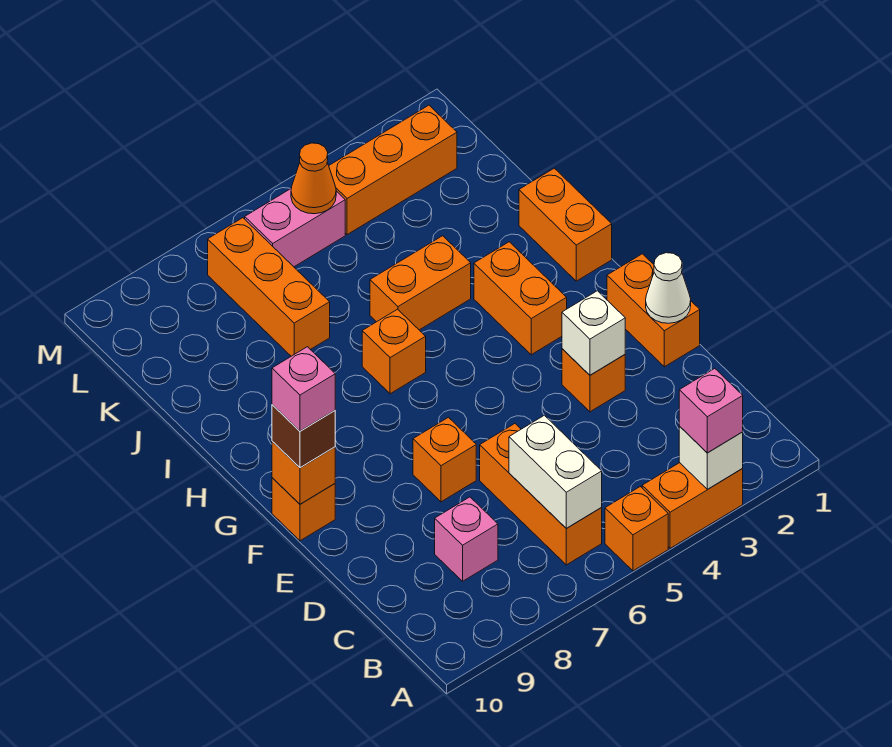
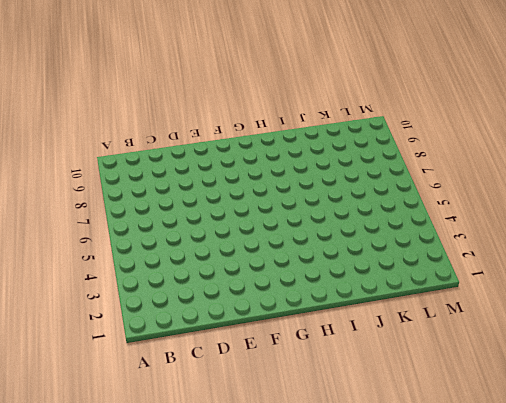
none -> orange brick A3:A4 level 1
none -> orange brick A5 level 1
none -> orange brick B6:D6 level 1

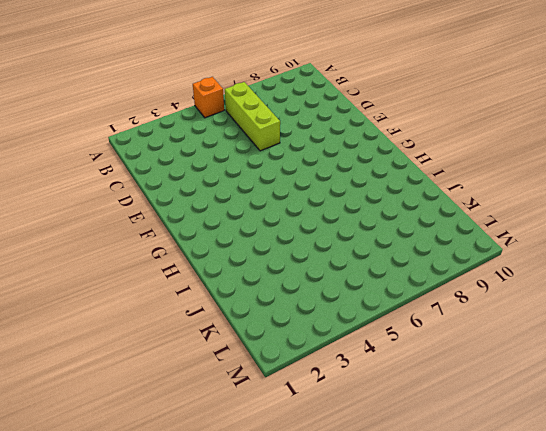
lime brick B6:D6 level 1 -> orange brick B6:D6 level 1
none -> orange brick A3:A4 level 1
none -> pink brick C8 level 1
none -> orange brick E1:F1 level 1

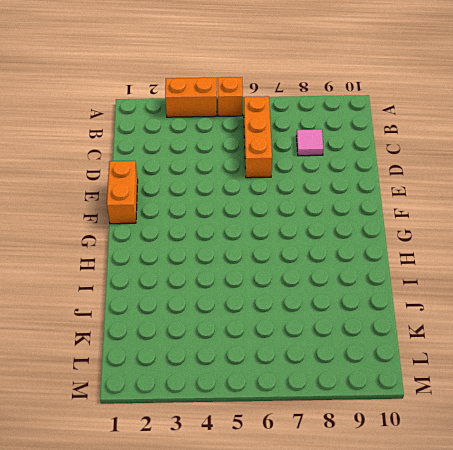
pink tile C8 level 1 -> pink brick C8 level 1
none -> orange brick E3 level 1
none -> orange brick E7 level 1
none -> orange brick F10 level 1

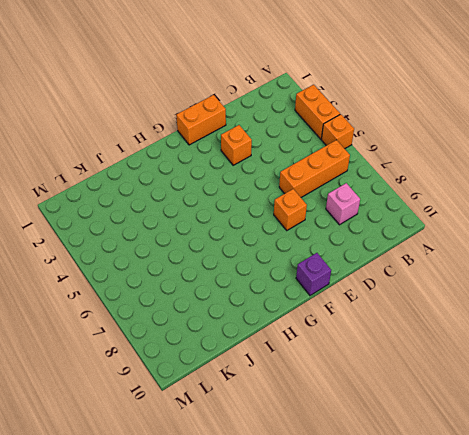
purple brick F10 level 1 -> orange brick F10 level 1
none -> orange brick G3:H3 level 1
none -> orange brick H1:I1 level 1
none -> orange brick H6 level 1

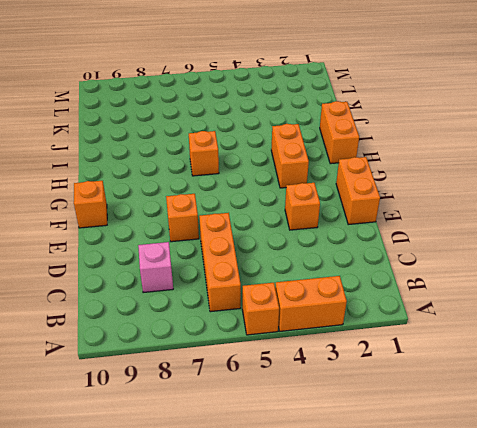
none -> orange brick I4:I5 level 1
none -> orange brick J7:L7 level 1
none -> orange brick L2:L4 level 1

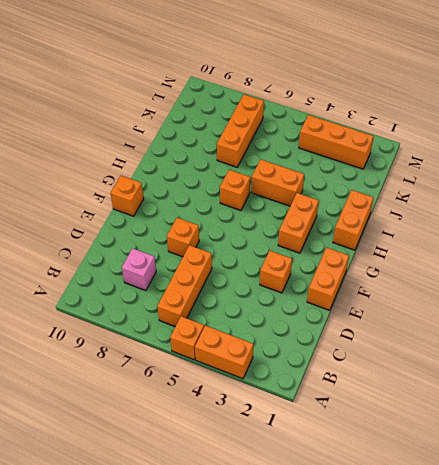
none -> pink brick L5:L6 level 1
none -> white brick A3 level 2
none -> white brick B6:C6 level 2

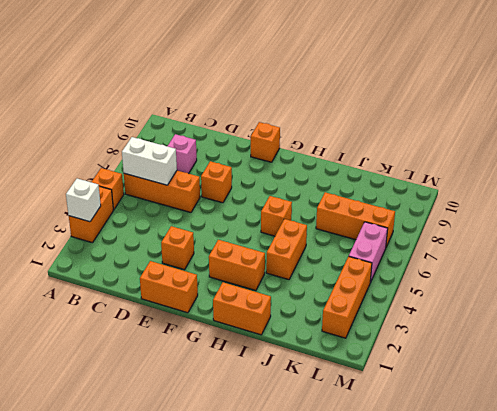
none -> white cone E1 level 2
none -> white brick E3 level 2
none -> orange brick F10 level 2

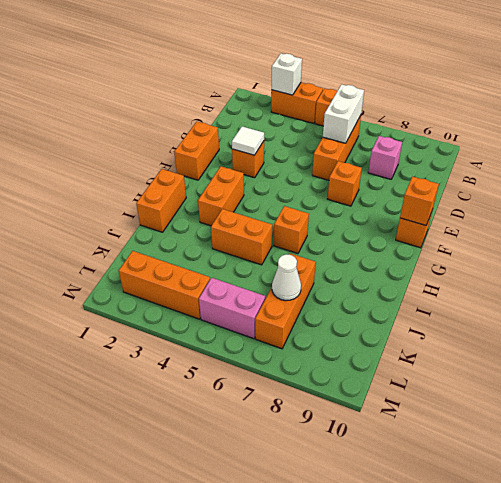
white tile E3 level 2 -> white brick E3 level 2
white cone K7 level 2 -> white cone E1 level 2
none -> orange cone L5 level 2
none -> pink brick A3 level 3
none -> brown brick F10 level 3

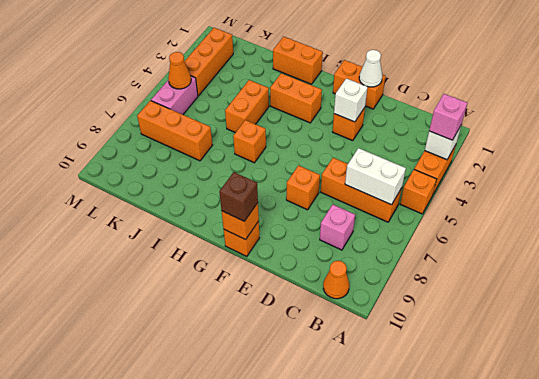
orange cone B10 level 1 -> none
none -> pink brick F10 level 4

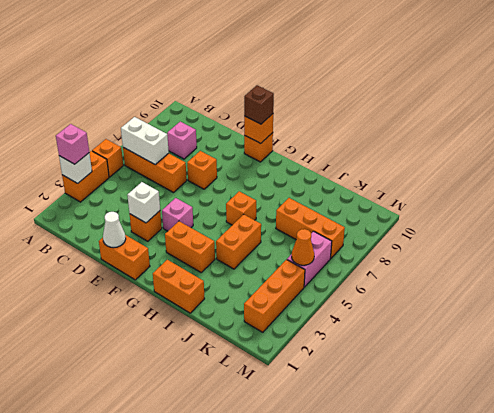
pink brick F4 level 1 -> pink brick F10 level 4

